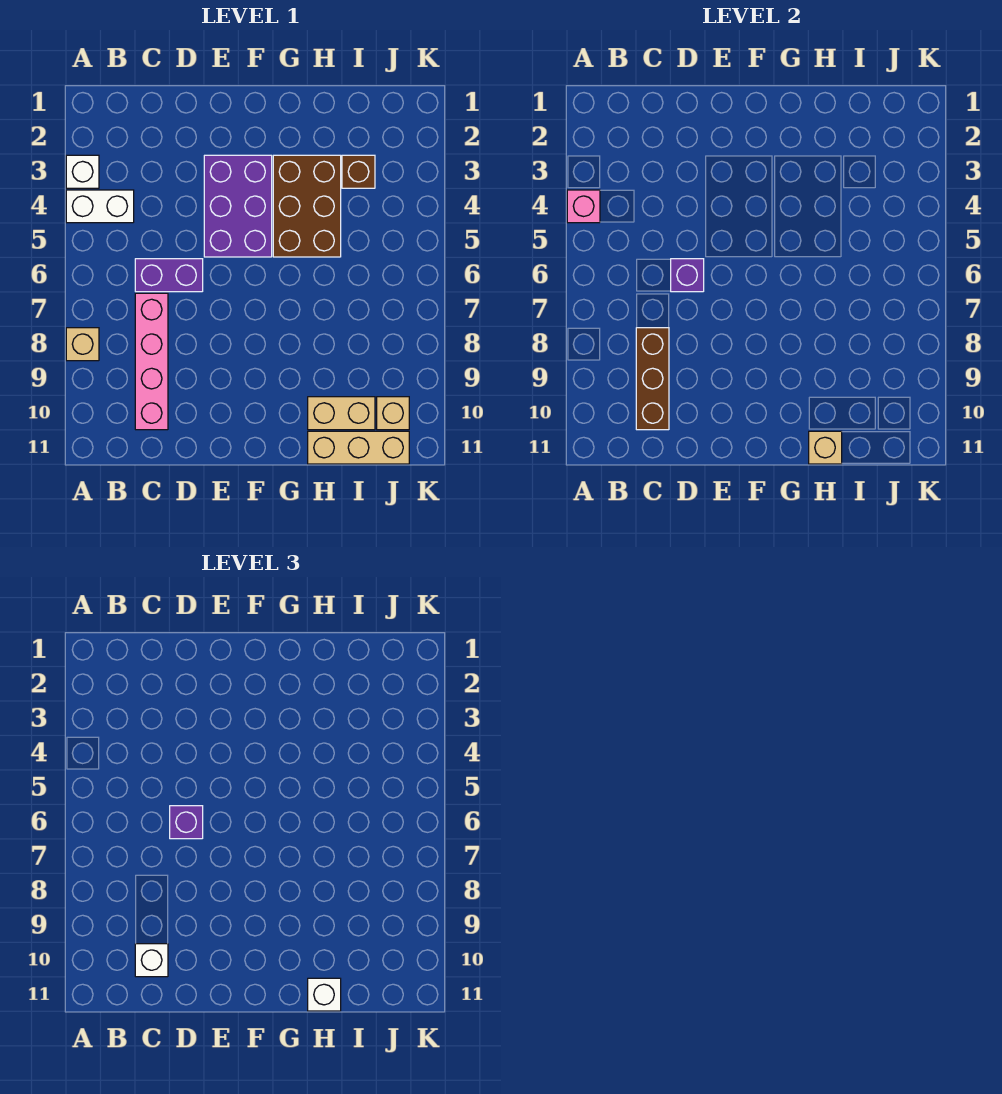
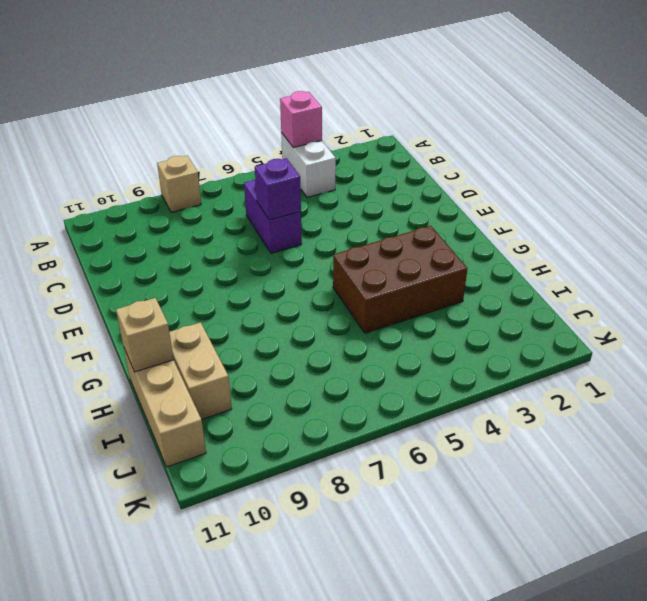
none -> white brick A3 level 1
none -> pink brick C7:C10 level 1
none -> purple brick E3:F5 level 1

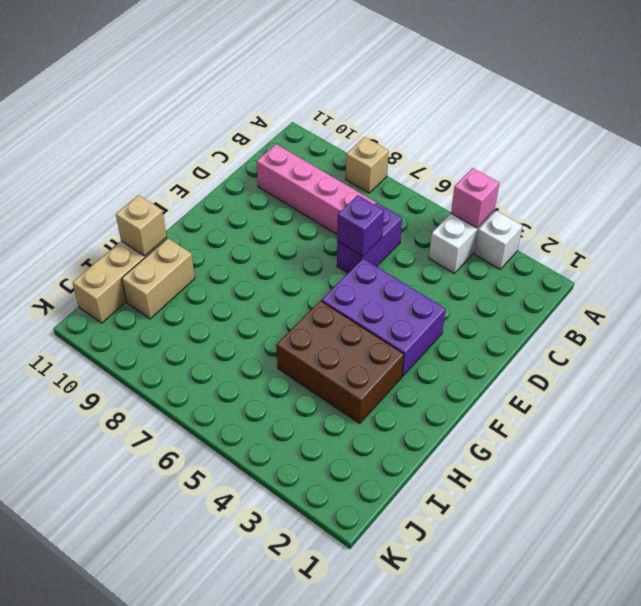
none -> brown brick I3 level 1
none -> tan brick J10 level 1
none -> brown brick C8:C10 level 2

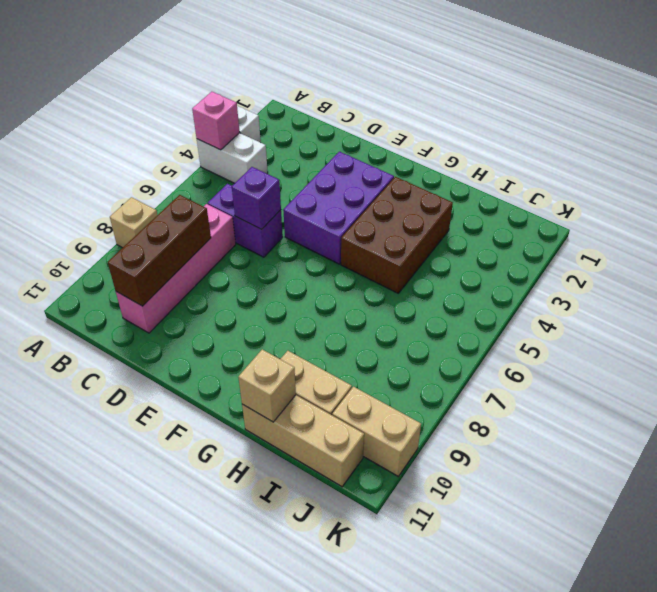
tan brick J10:K10 level 1 -> tan brick J10 level 1
none -> brown brick I3 level 1
none -> white brick C10 level 3
none -> purple brick D6 level 3

